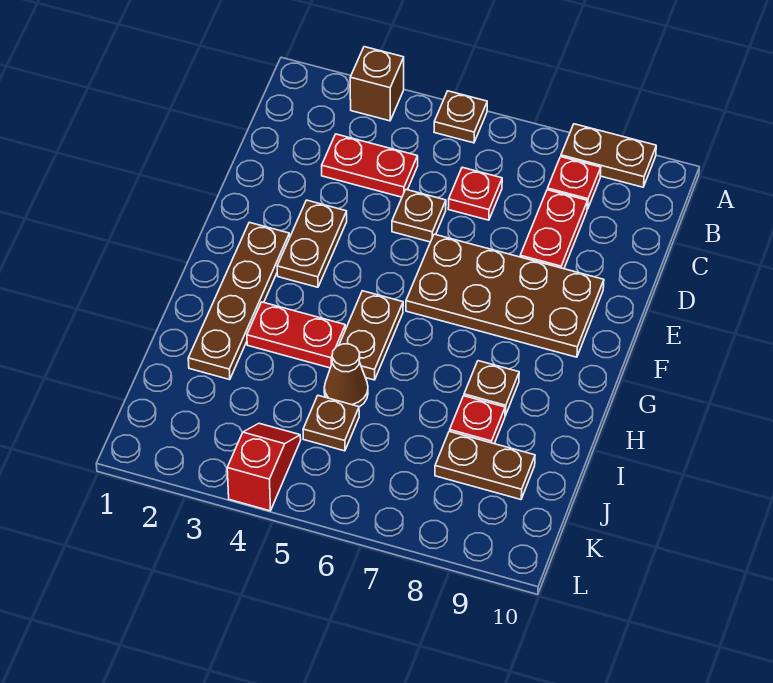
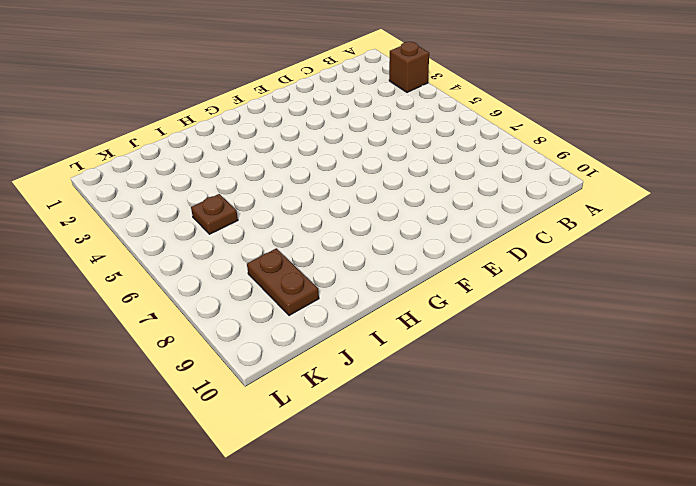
none -> brown plate A5 level 1
none -> brown plate A8:A9 level 1
none -> red plate B8 level 1

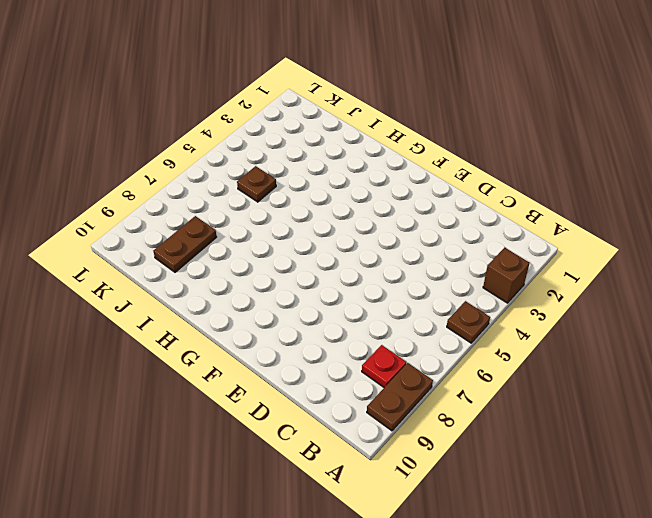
none -> red plate C3:C4 level 1
none -> red plate C6 level 1
none -> red plate C8:D8 level 1

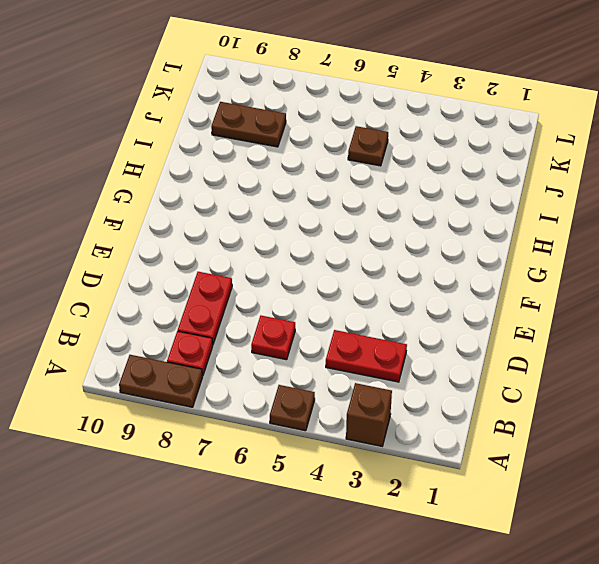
none -> brown plate D5 level 1
none -> brown plate E3:F3 level 1
none -> brown plate E6:F9 level 1

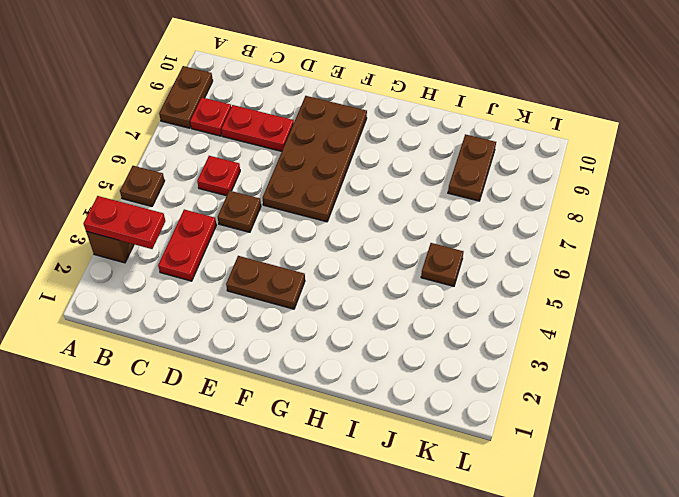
red plate A3:B3 level 2 -> red plate H3:H4 level 1
none -> brown plate F2:I2 level 1
none -> brown plate G5:H5 level 1
none -> brown plate H8 level 1

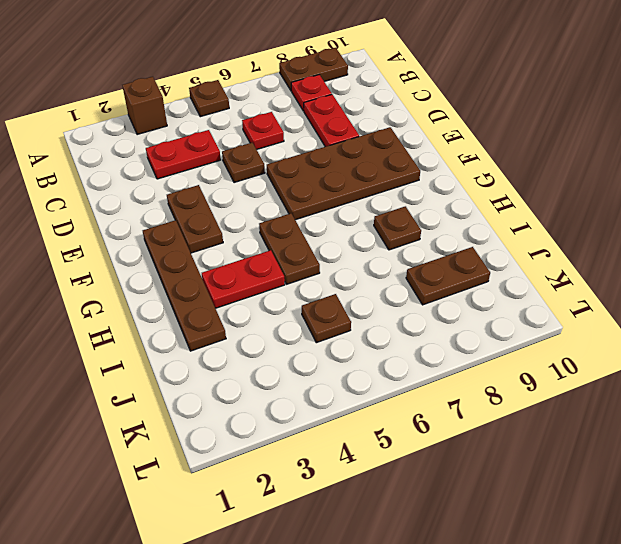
none -> brown cone I5 level 1
none -> red plate I8 level 1
none -> red slope K4:L4 level 1 top L

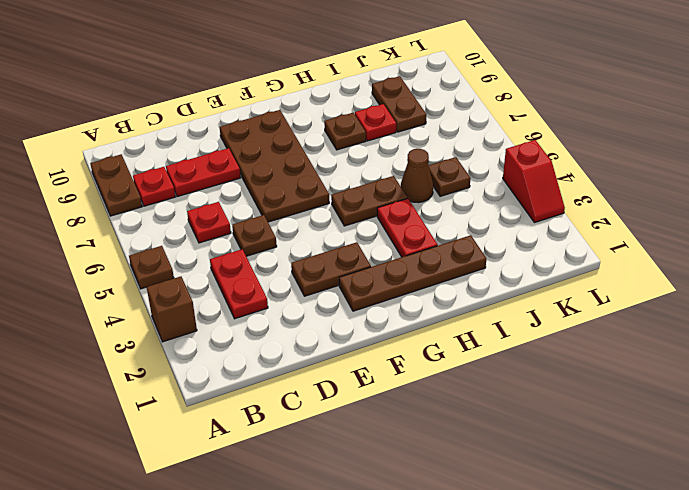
red slope L3:L4 level 1 top 4 -> red slope K4:L4 level 1 top L

